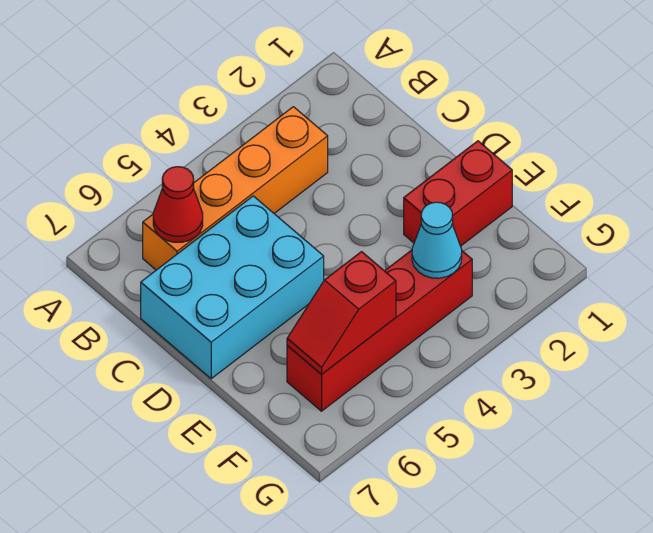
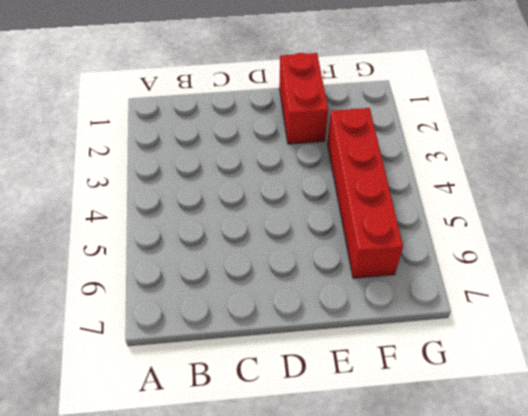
none -> orange brick B3:B6 level 1
none -> cyan brick C5:D7 level 1

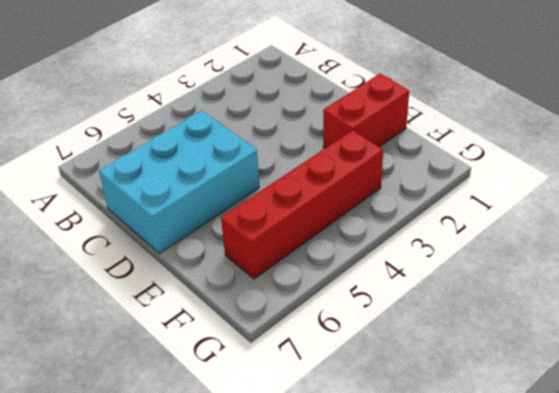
none -> orange brick B3:B6 level 1
none -> red cone B6 level 2

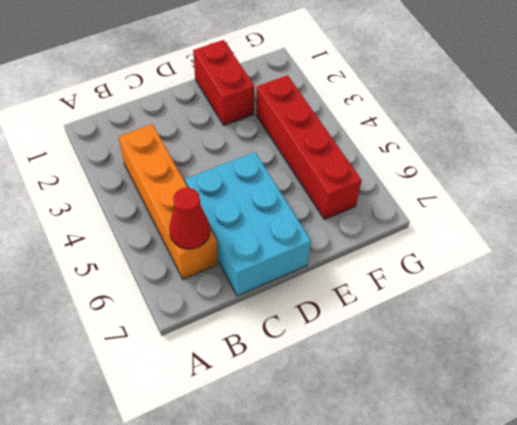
none -> cyan cone F3 level 2
none -> red slope F5:F6 level 2 top 5

